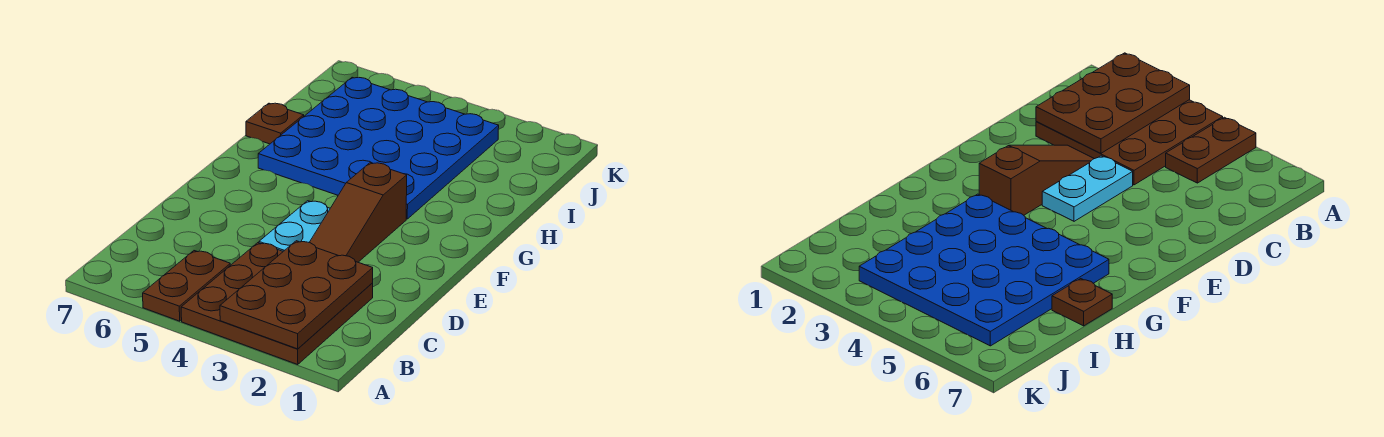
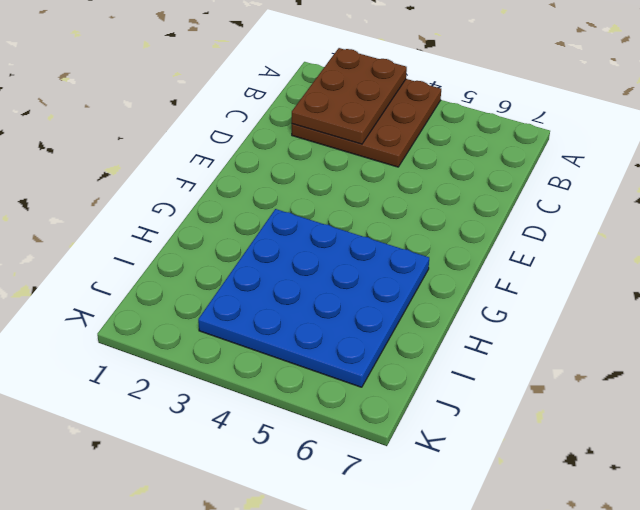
none -> brown plate A5:B5 level 1
none -> brown slope D3:F3 level 1 top F

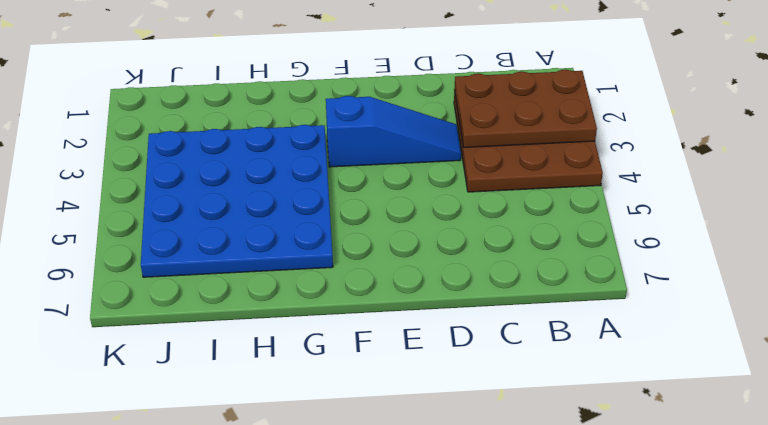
blue slope D3:F3 level 1 top F -> brown slope D3:F3 level 1 top F
none -> brown plate A5:B5 level 1
none -> cyan plate D4:E4 level 1

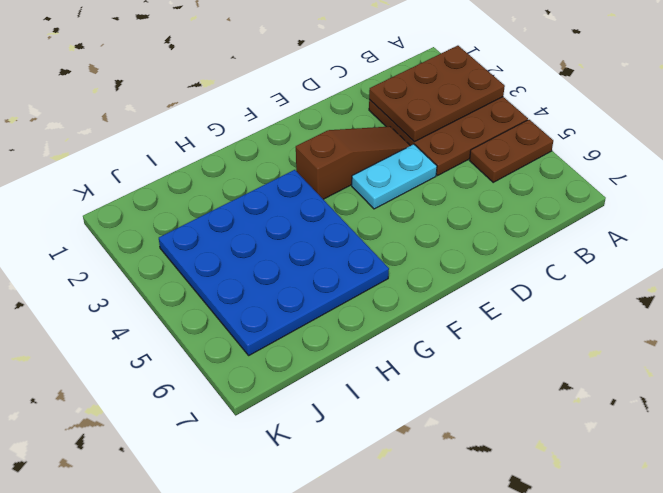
none -> brown plate H7 level 1

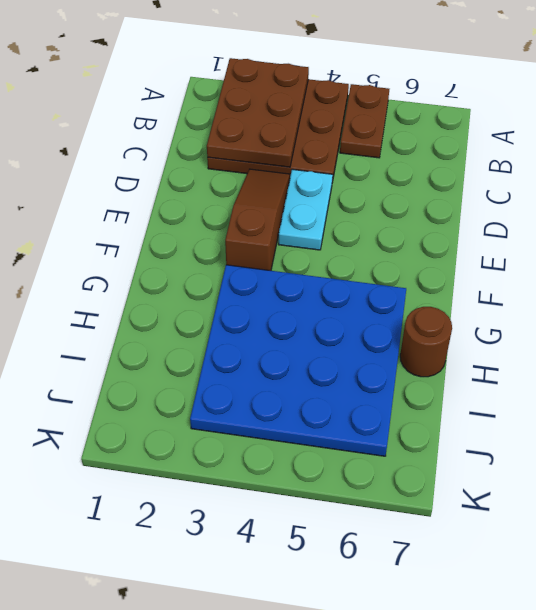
brown round brick H7 level 1 -> brown plate H7 level 1

